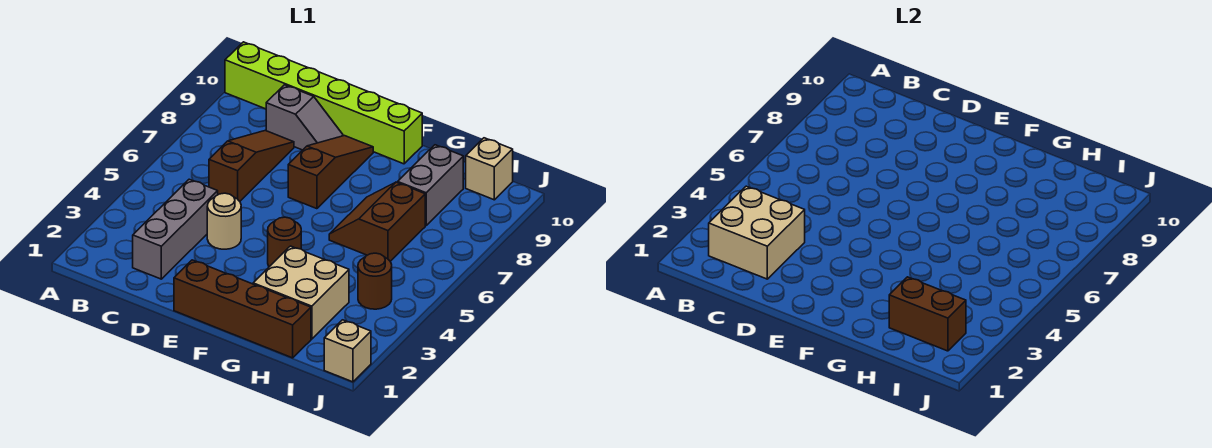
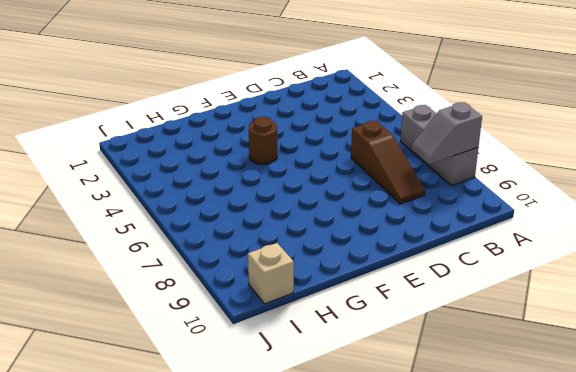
grey brick A6:A8 level 1 -> grey brick C2:C4 level 1
grey slope A8:B8 level 2 top A -> grey slope C9:D9 level 1 top C
none -> lime brick A10:F10 level 1
none -> tan round brick D4 level 1
none -> brown brick E1:H1 level 1

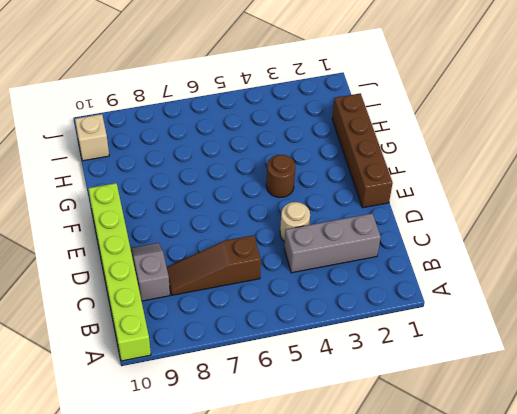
none -> brown slope E7:E9 level 1 top 7
none -> tan brick G2:H3 level 1
none -> brown slope G6:H7 level 1 top H

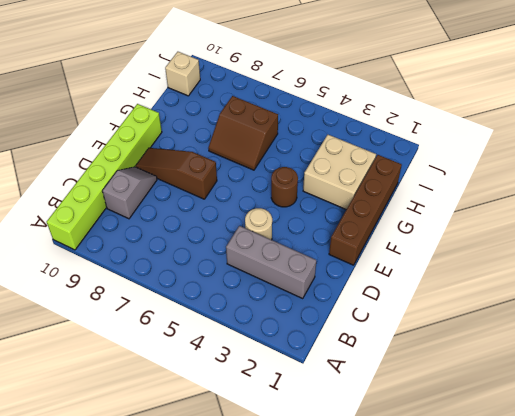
none -> brown slope C6:C8 level 1 top 6
none -> grey brick H8:H9 level 1
none -> brown round brick I4 level 1

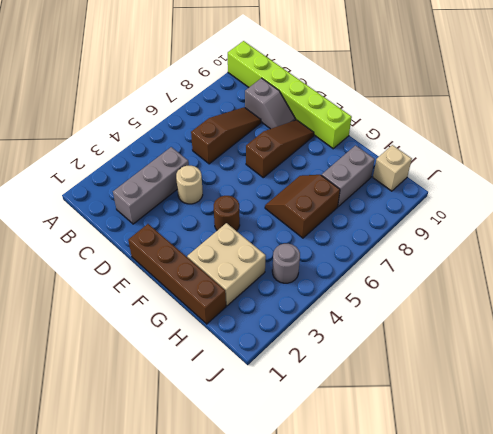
grey round brick I4 level 1 -> brown round brick I4 level 1
none -> tan brick J1 level 1
none -> tan brick B2:C3 level 2
none -> brown brick H2:I2 level 2

